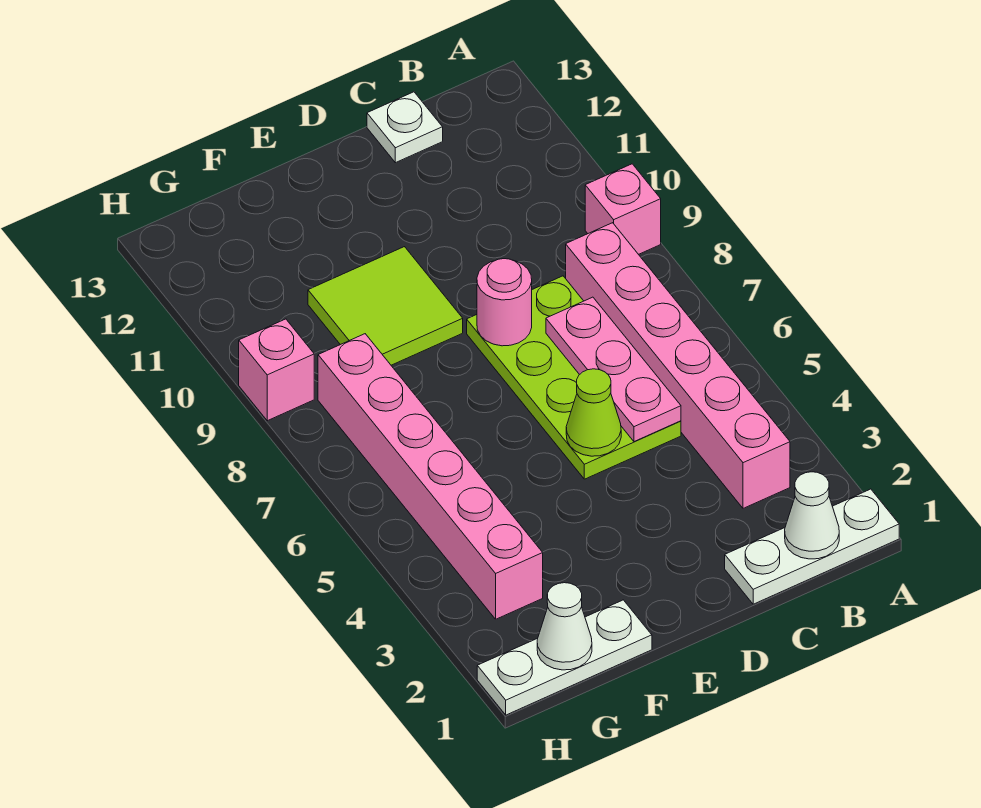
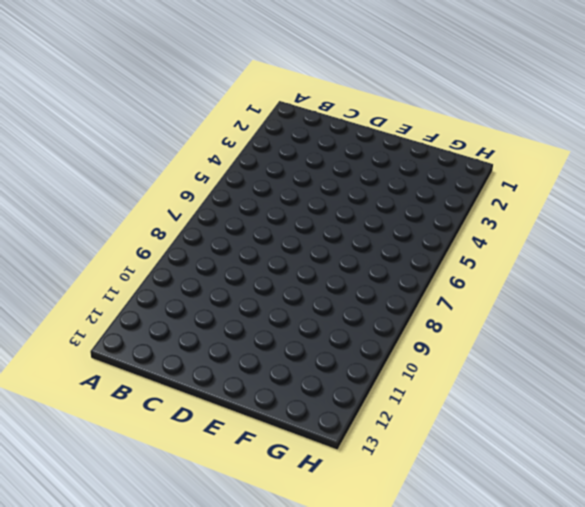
none -> white plate A1:C1 level 1
none -> pink brick A9 level 1
none -> pink brick B3:B8 level 1

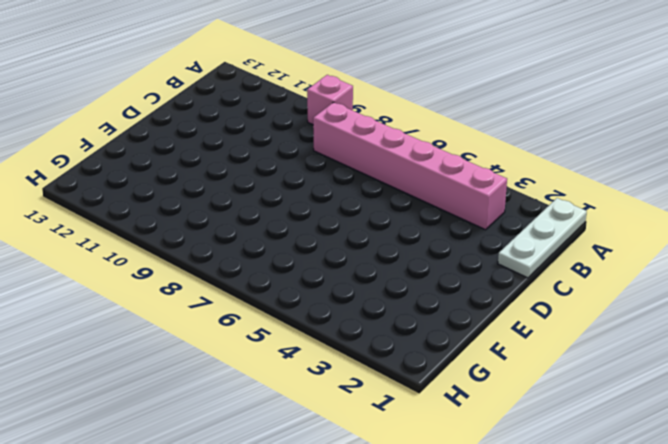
none -> lime plate C5:D8 level 1
none -> white plate C13 level 1
none -> lime tile E9:F10 level 1

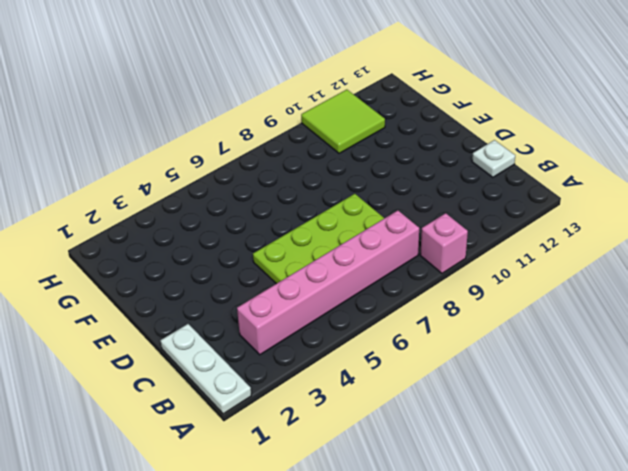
lime tile G10:H11 level 1 -> lime tile E9:F10 level 1
none -> white plate F1:H1 level 1
none -> pink brick G3:G8 level 1
none -> pink brick H9 level 1

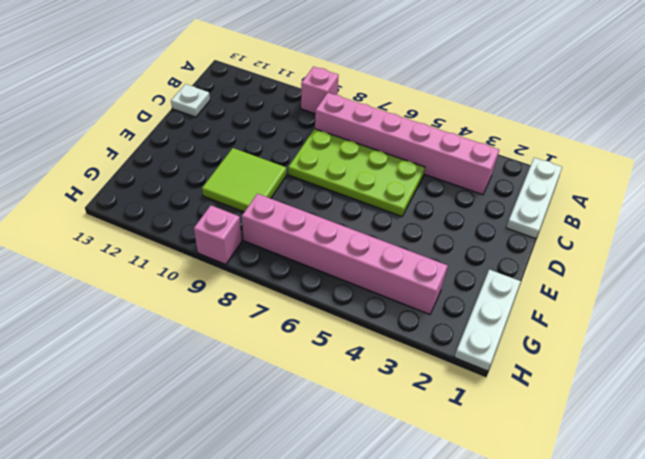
none -> white cone B1 level 2
none -> pink plate C5:C7 level 2
none -> lime cone D5 level 2

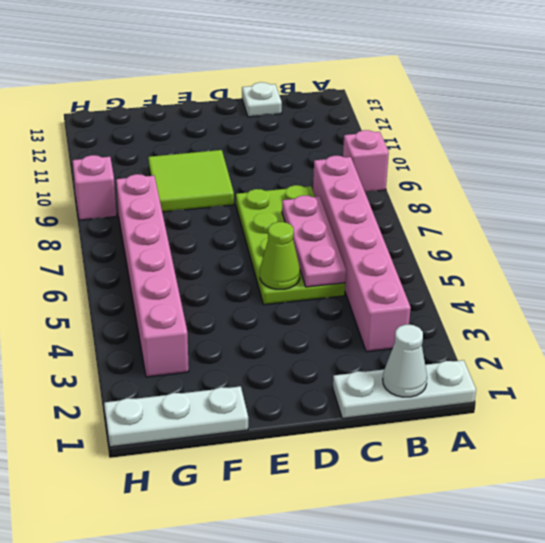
none -> pink round brick D8 level 2
none -> white cone G1 level 2

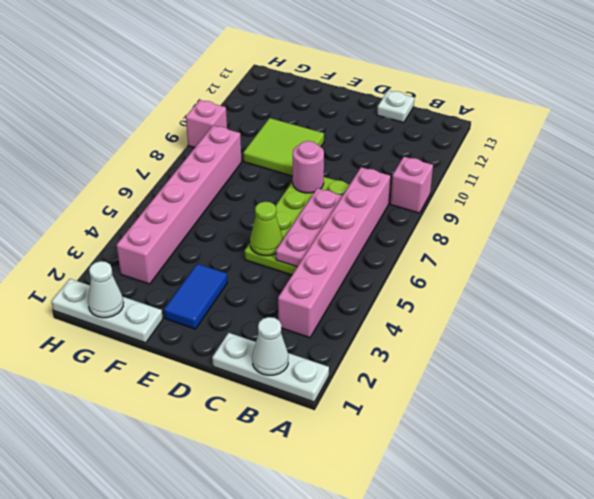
blue tile E2:E3 level 1 -> none

